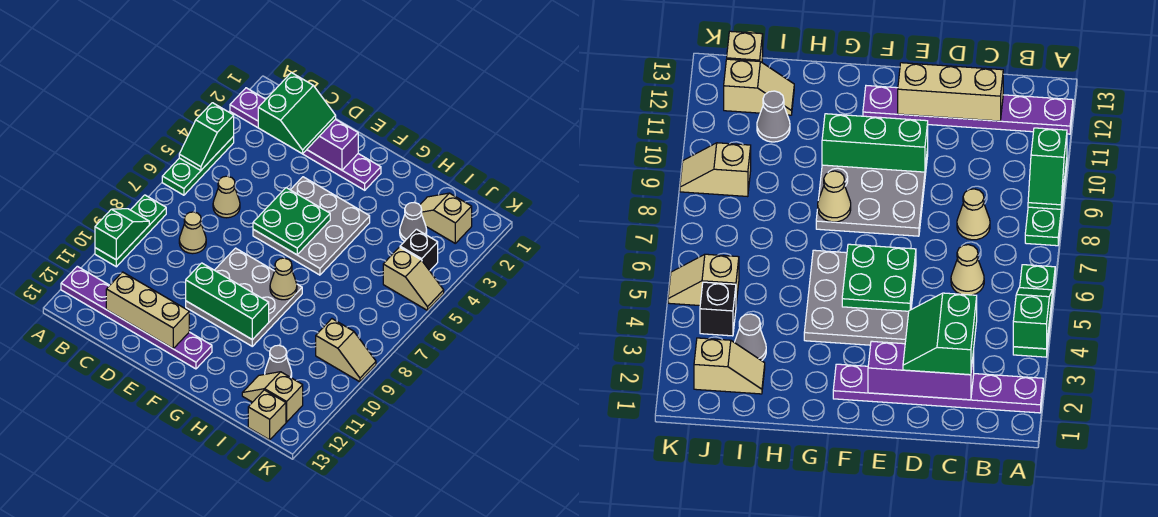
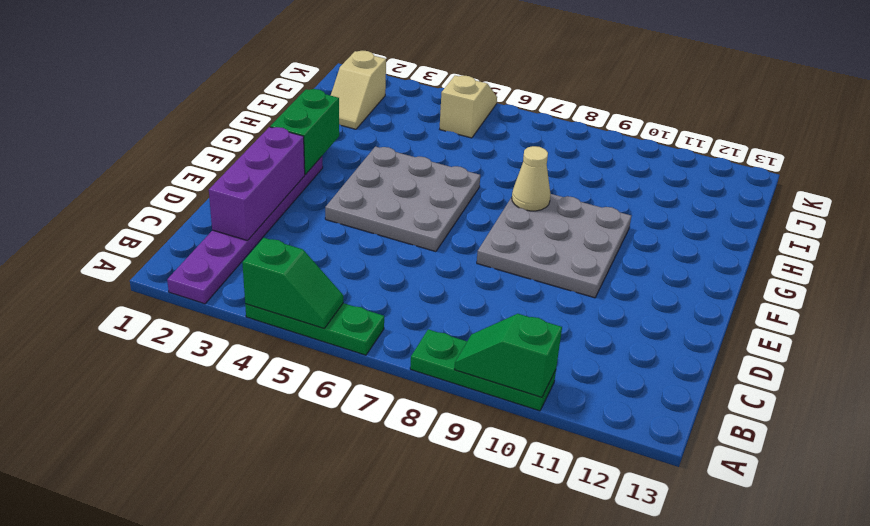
green brick F2:G2 level 2 -> none
none -> purple plate A12:F12 level 1
none -> tan cone C6 level 1
none -> tan cone C8 level 1

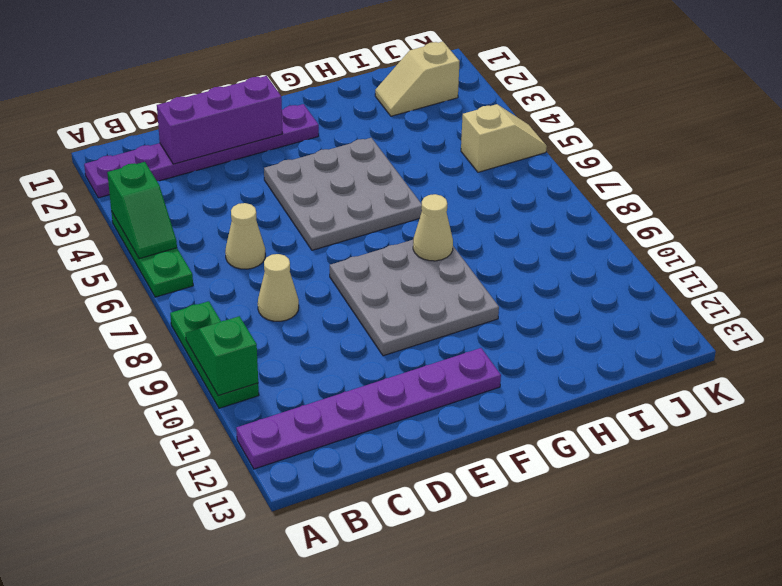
none -> grey cone I3 level 1
none -> grey cone I11 level 1
none -> tan slope I12:J12 level 1 top J

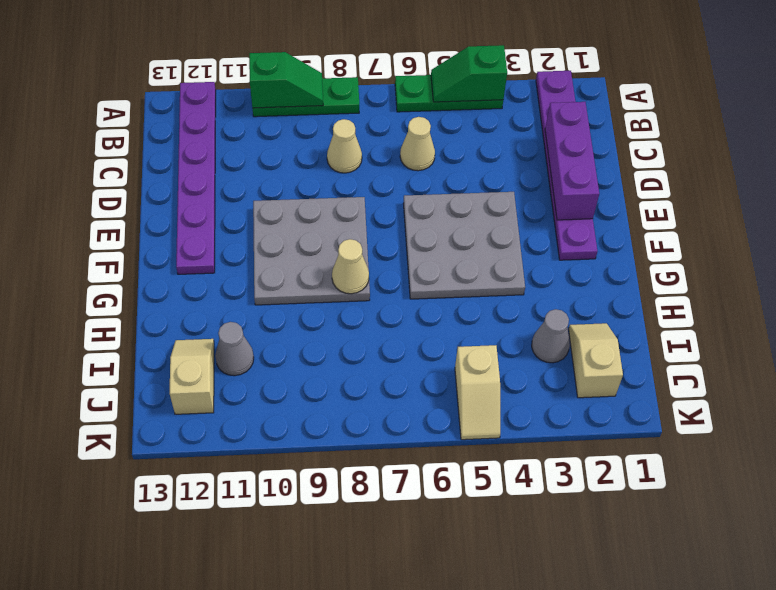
none -> black brick J4 level 1
none -> tan slope J9:K9 level 1 top J
none -> tan brick J13 level 1

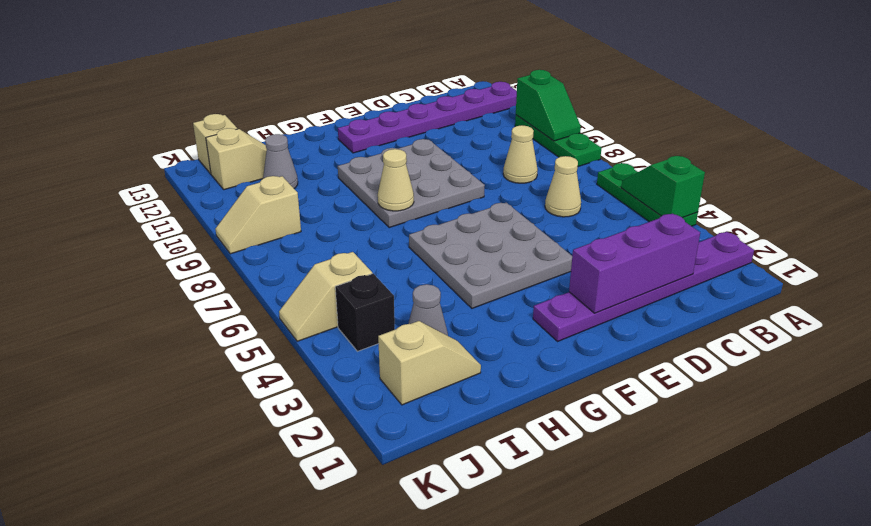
none -> tan brick C12:E12 level 2
none -> green plate E5:F6 level 2
none -> green brick E10:G10 level 2

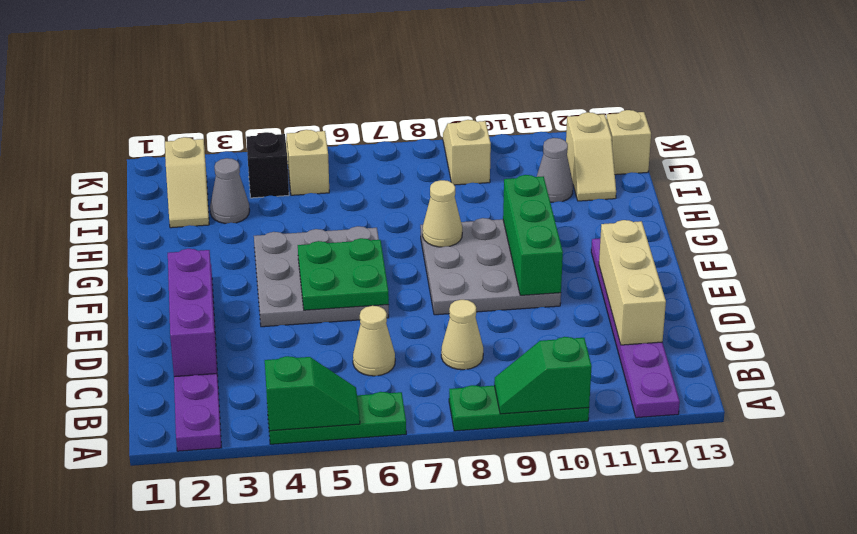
none -> green slope C2:D3 level 3 top C

